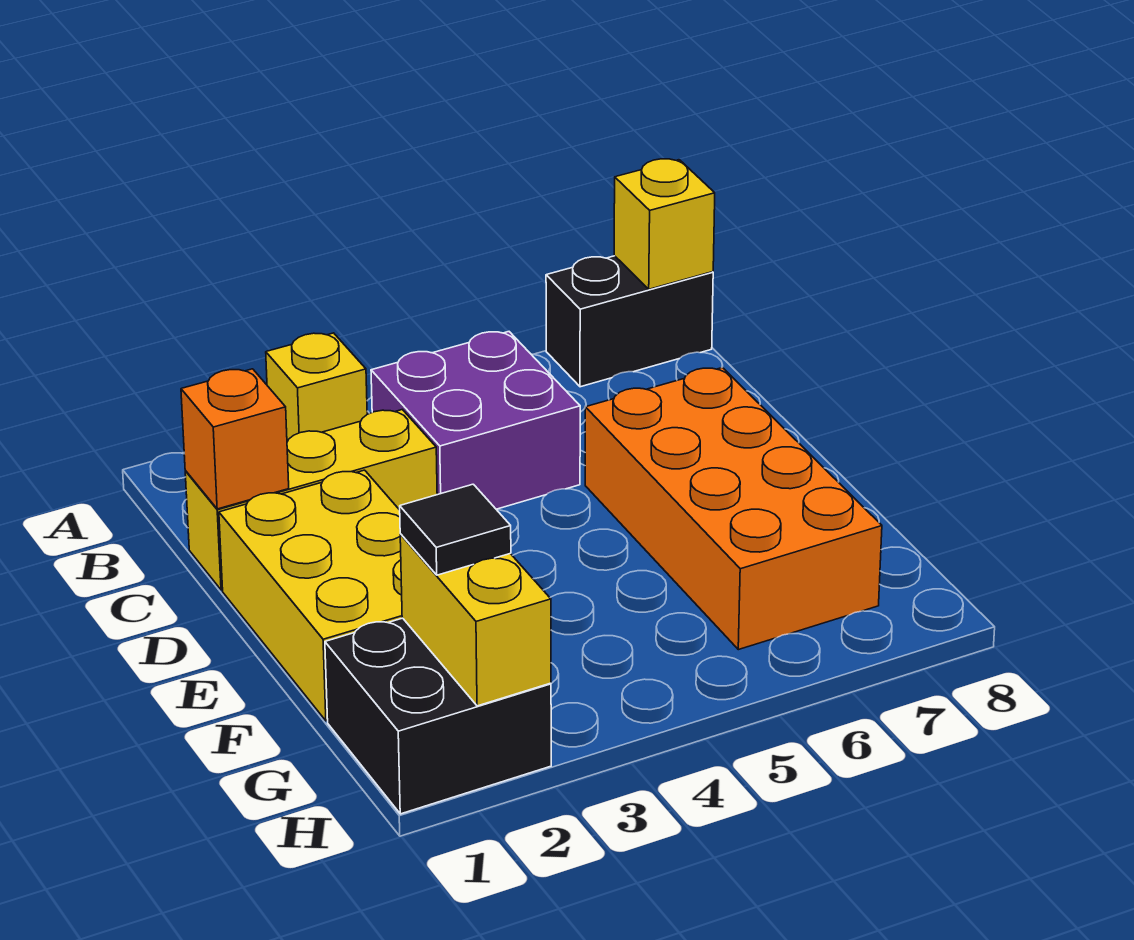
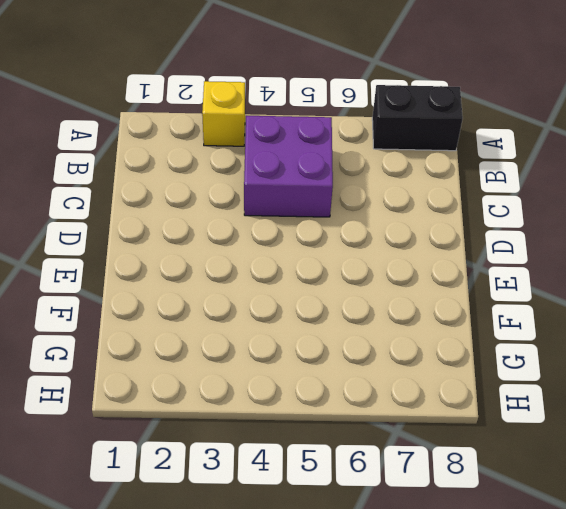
none -> yellow brick C1:C3 level 1
none -> yellow brick D1:F2 level 1

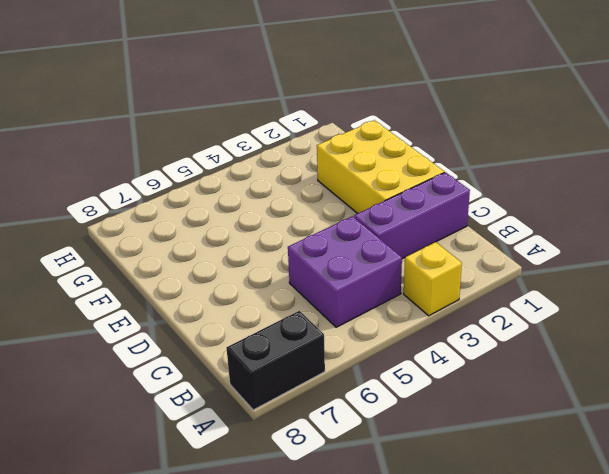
purple brick C1:C3 level 1 -> yellow brick C1:C3 level 1
none -> orange brick D6:G7 level 1
none -> black brick G1:H2 level 1

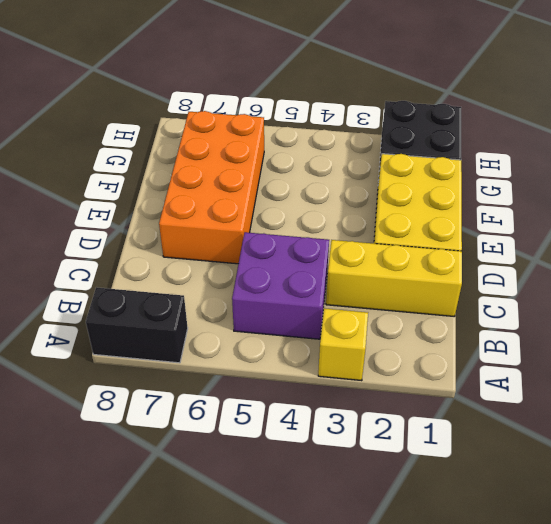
none -> yellow brick A8 level 2
none -> orange brick C1 level 2

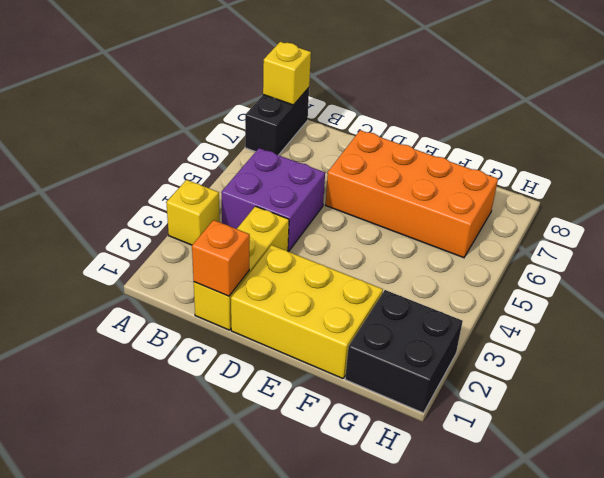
none -> yellow brick G2:H2 level 2
none -> black tile G2 level 3

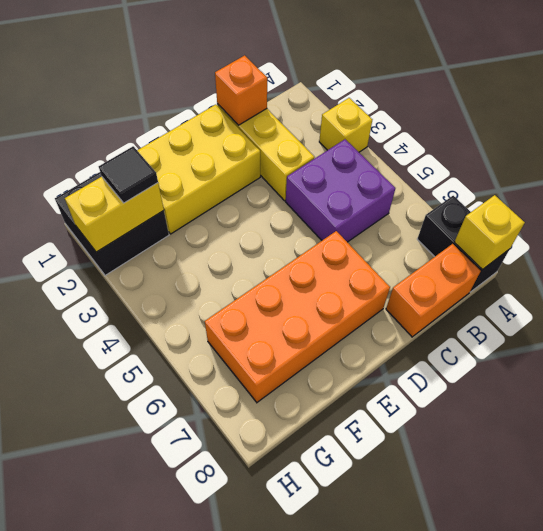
orange brick B8:C8 level 1 -> none

